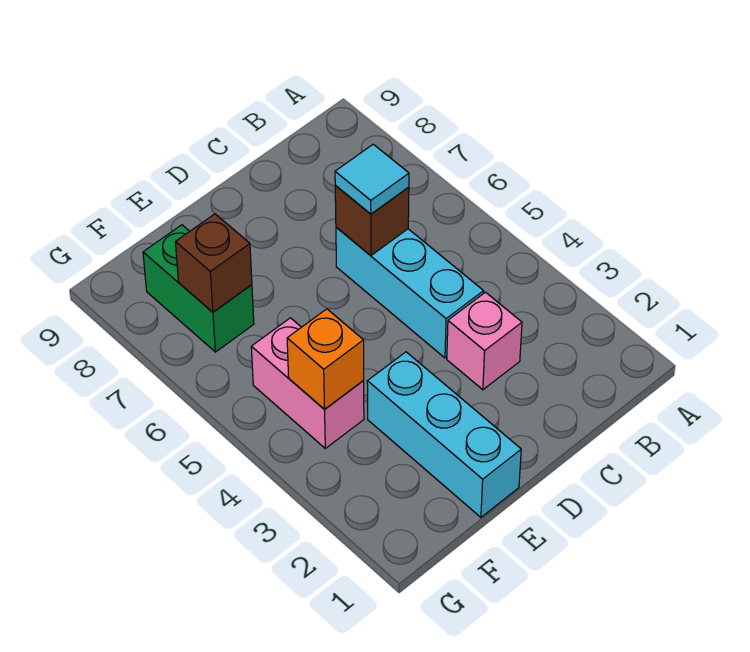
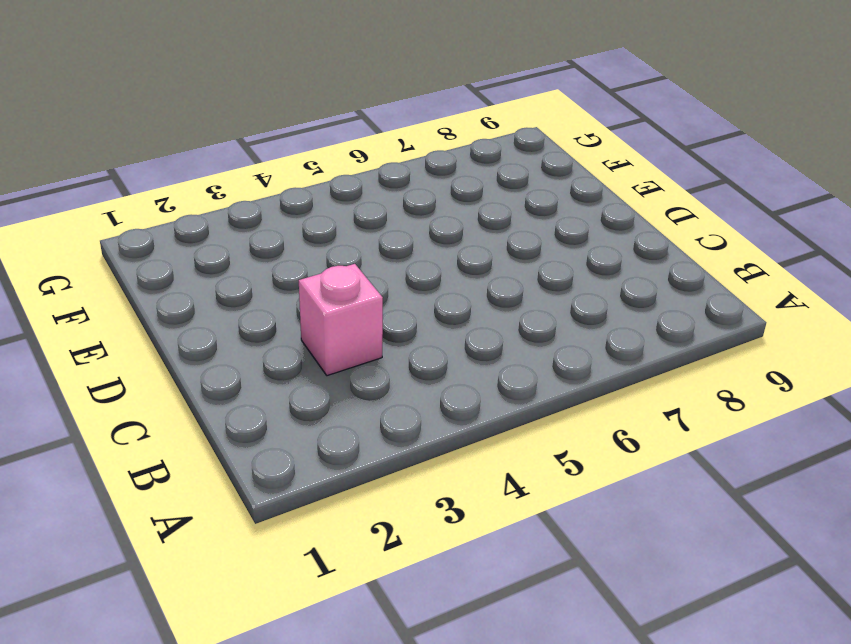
none -> cyan brick C4:C6 level 1
none -> cyan brick E1:E3 level 1

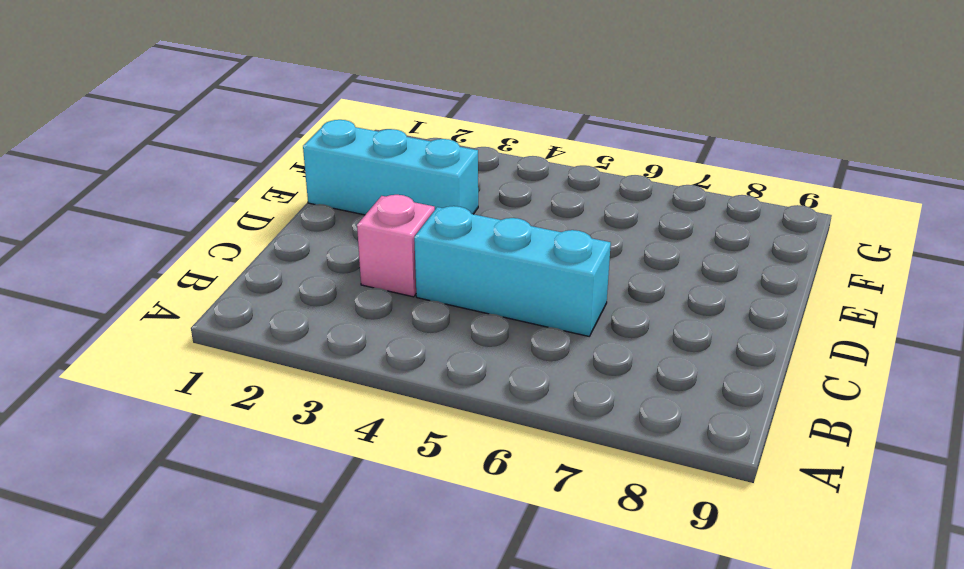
none -> pink brick F4:F5 level 1
none -> green brick F7:F8 level 1

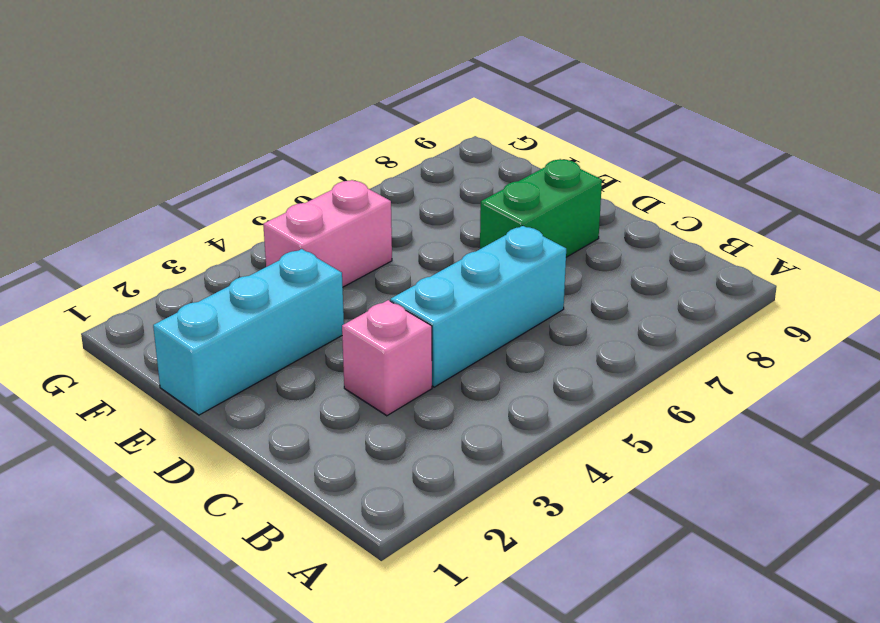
green brick D7:D8 level 1 -> green brick F7:F8 level 1
none -> brown brick C6 level 2
none -> orange brick F4 level 2

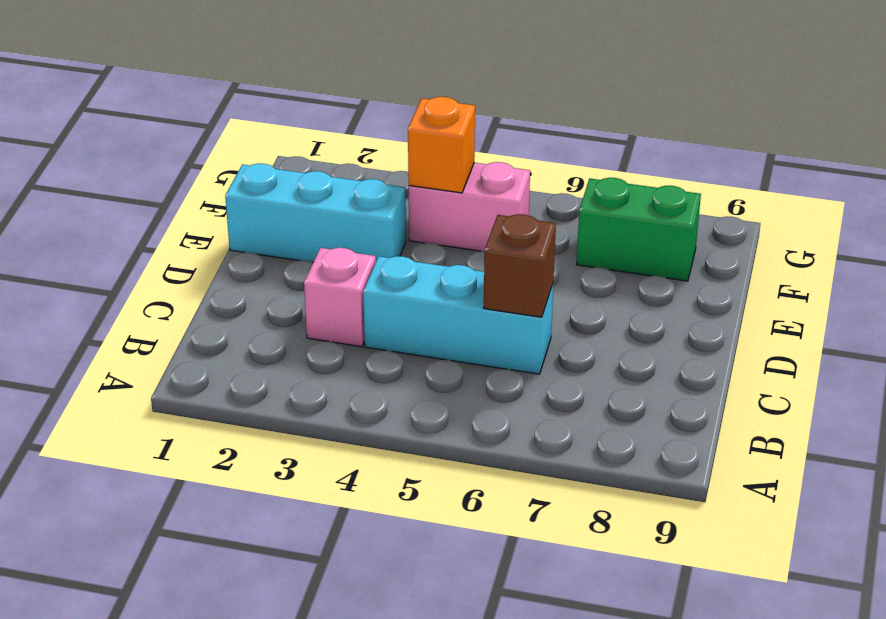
none -> brown brick F7 level 2
none -> cyan tile C6 level 3

